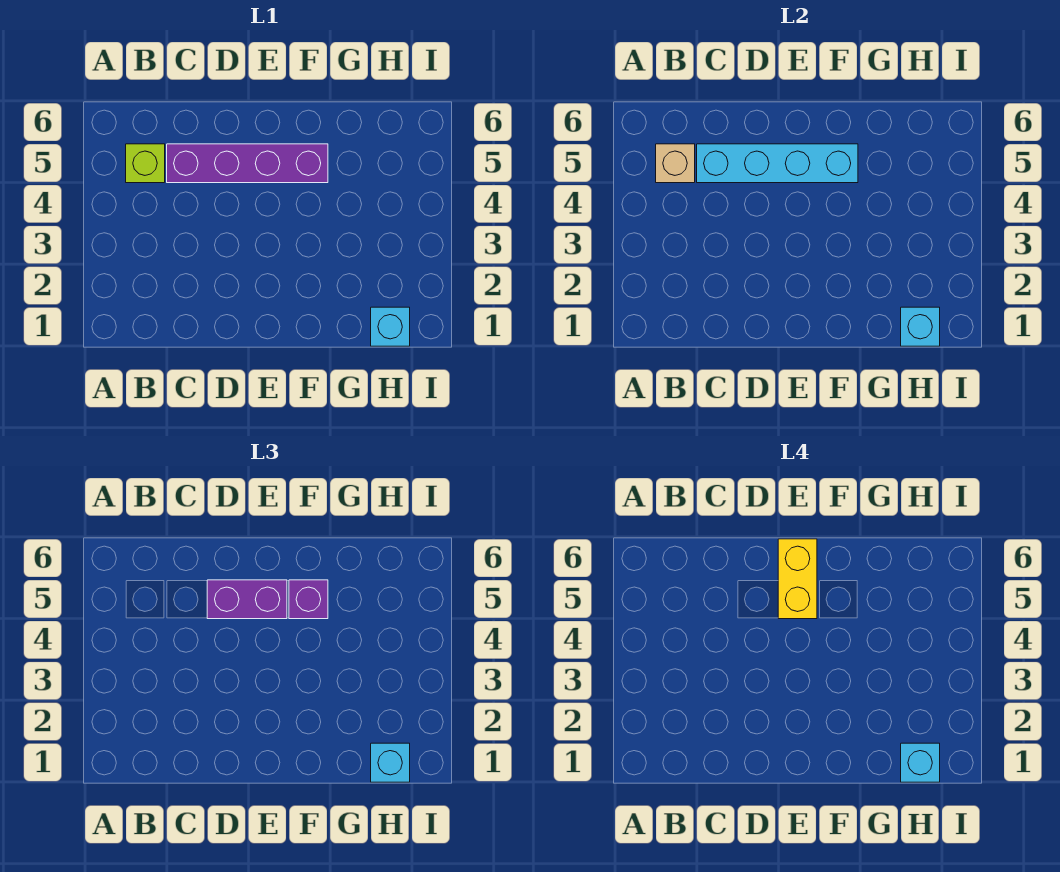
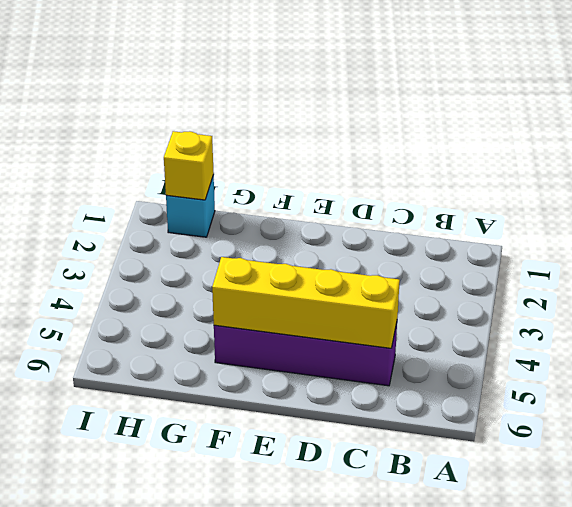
yellow brick C5:F5 level 2 -> cyan brick C5:F5 level 2
yellow brick H1 level 2 -> cyan brick H1 level 2
none -> lime brick B5 level 1
none -> tan brick B5 level 2

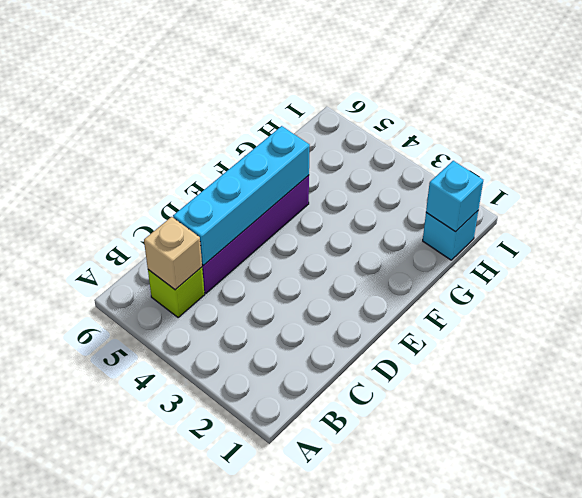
none -> purple brick D5:E5 level 3
none -> purple brick F5 level 3

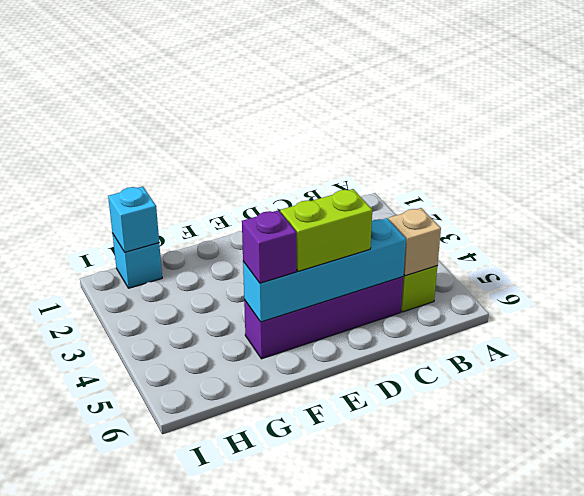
lime brick D5:E5 level 3 -> purple brick D5:E5 level 3
none -> cyan brick H1 level 3
none -> yellow brick E5:E6 level 4

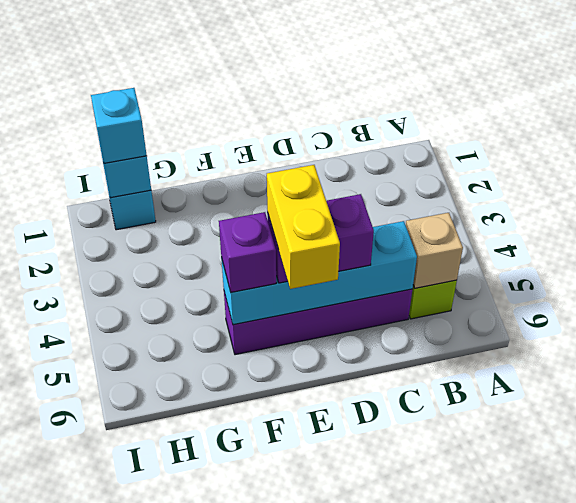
none -> cyan brick H1 level 4

